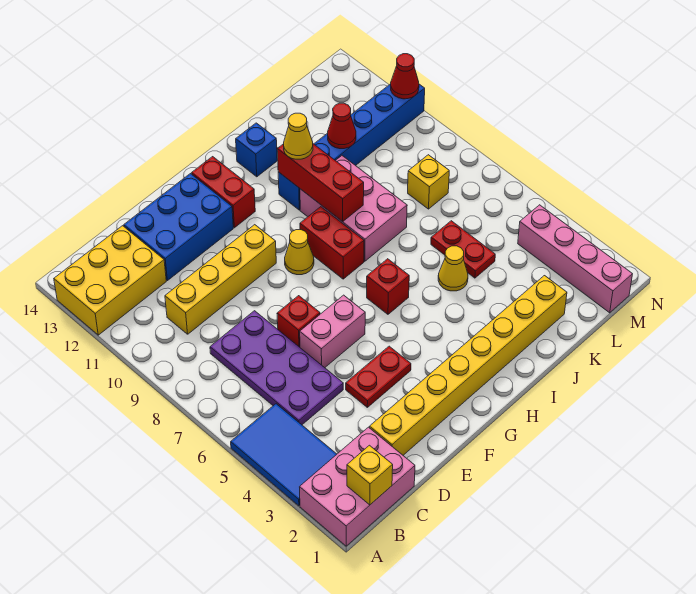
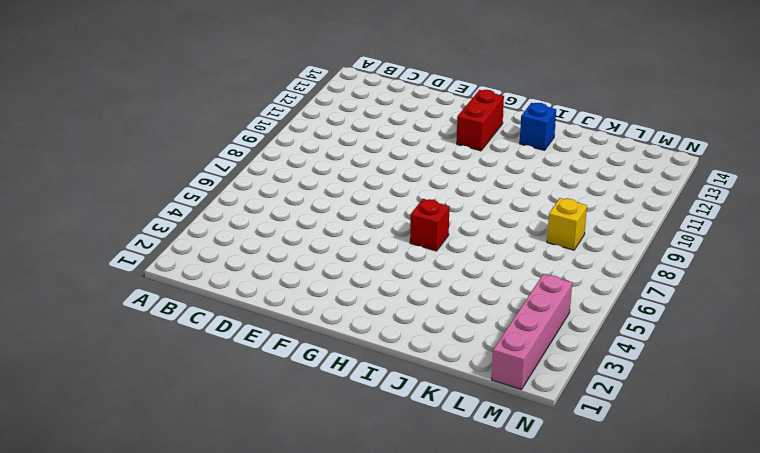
none -> pink brick A1:C2 level 1
none -> blue tile A3:B5 level 1
none -> yellow brick A12:C13 level 1

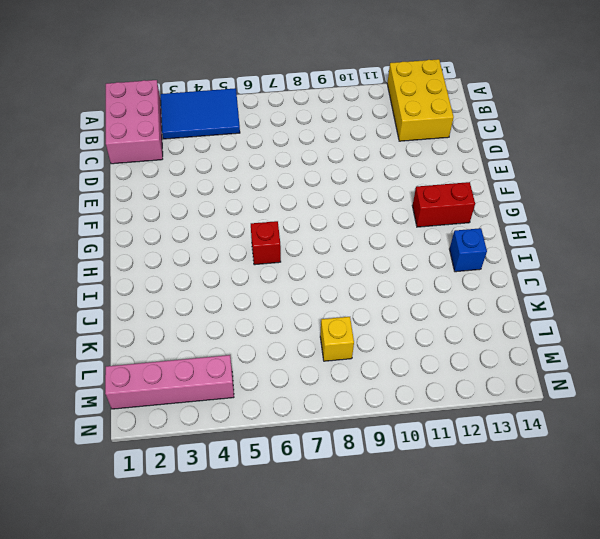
none -> purple plate C5:D8 level 1
none -> yellow brick C10:F10 level 1
none -> yellow brick D2:K2 level 1

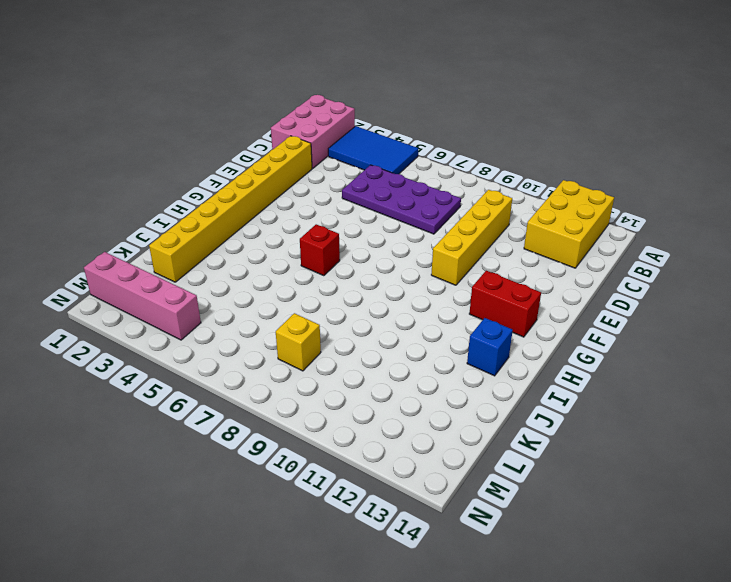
none -> blue brick D12:F13 level 1
none -> red plate E4:F4 level 1
none -> pink brick E6:F6 level 1

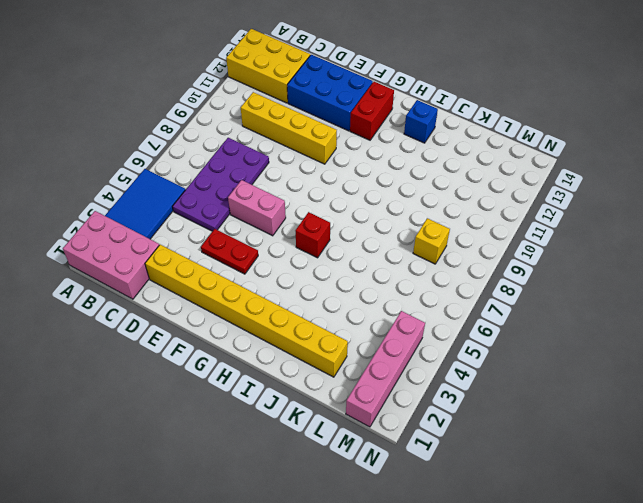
none -> red brick E7 level 1
none -> yellow cone G9 level 1
none -> red brick H8:H9 level 1

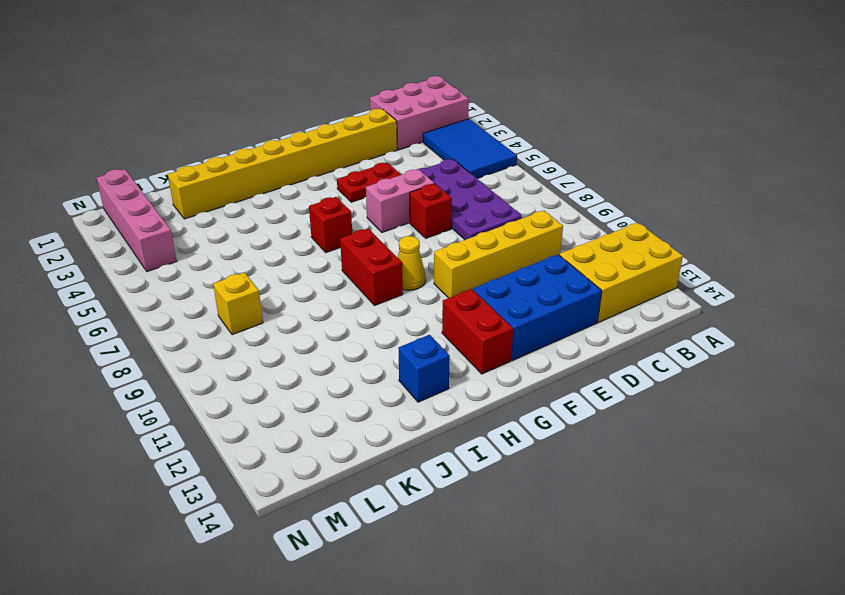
none -> pink brick I8:J10 level 1
none -> blue brick I11:N11 level 1
none -> yellow cone J5 level 1

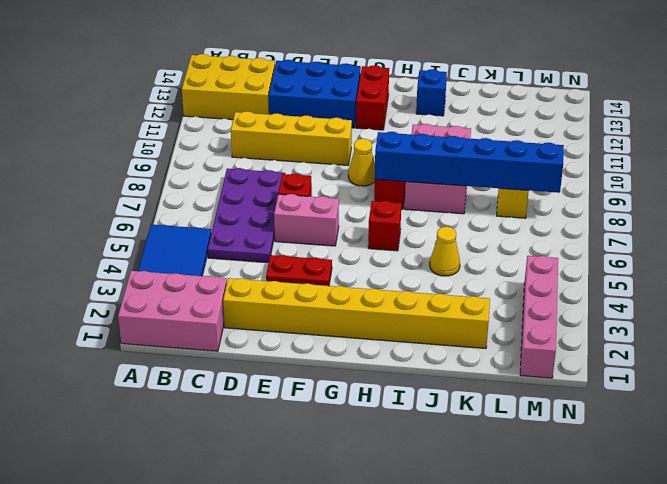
blue brick H8:M8 level 2 -> blue brick I11:N11 level 1
none -> red plate K5:K6 level 1
none -> yellow brick B1 level 2
none -> red brick I9:I11 level 2

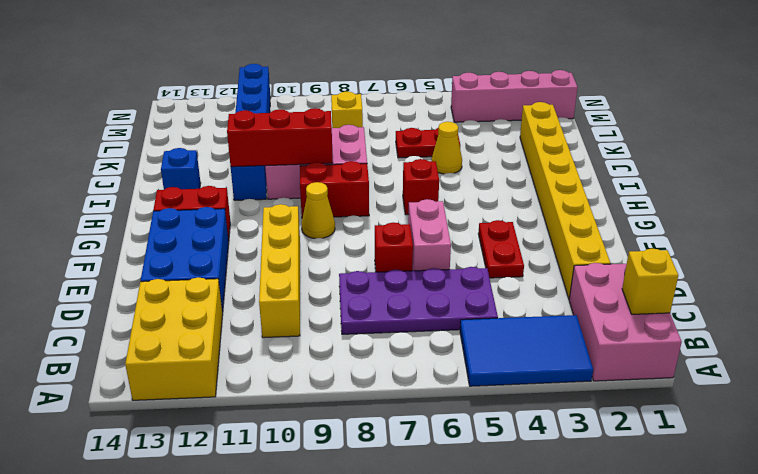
none -> red cone K11 level 2
none -> red cone N11 level 2
none -> yellow cone I11 level 3

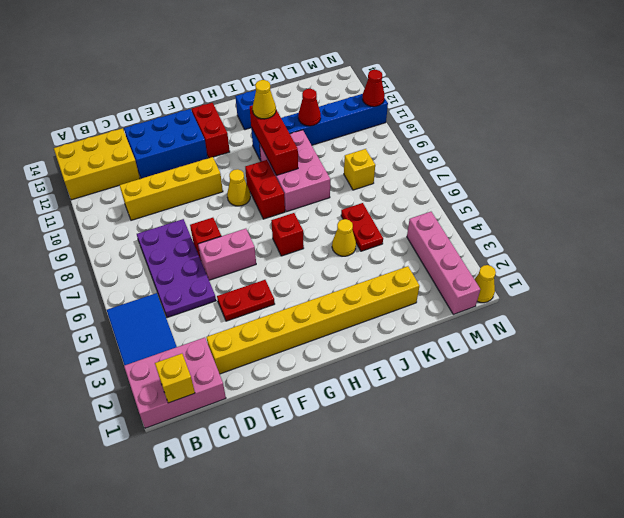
yellow cone N1 level 1 -> none

